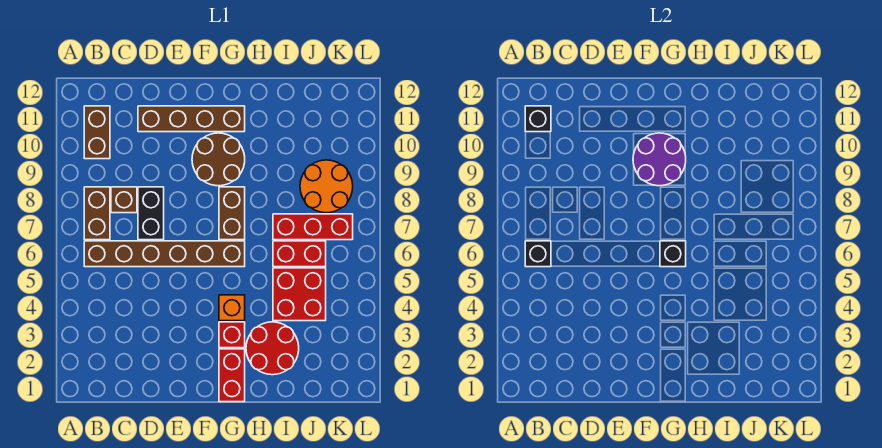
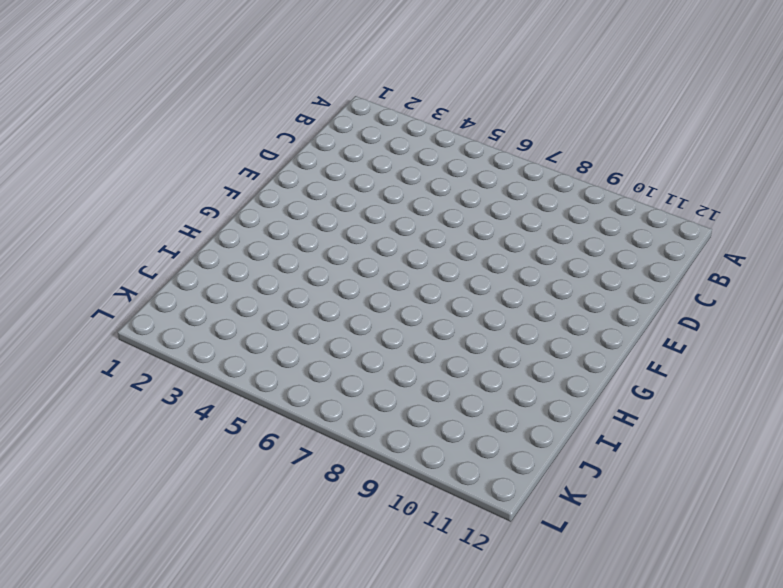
none -> brown brick B6:G6 level 1
none -> brown brick B7:B8 level 1
none -> brown brick B10:B11 level 1

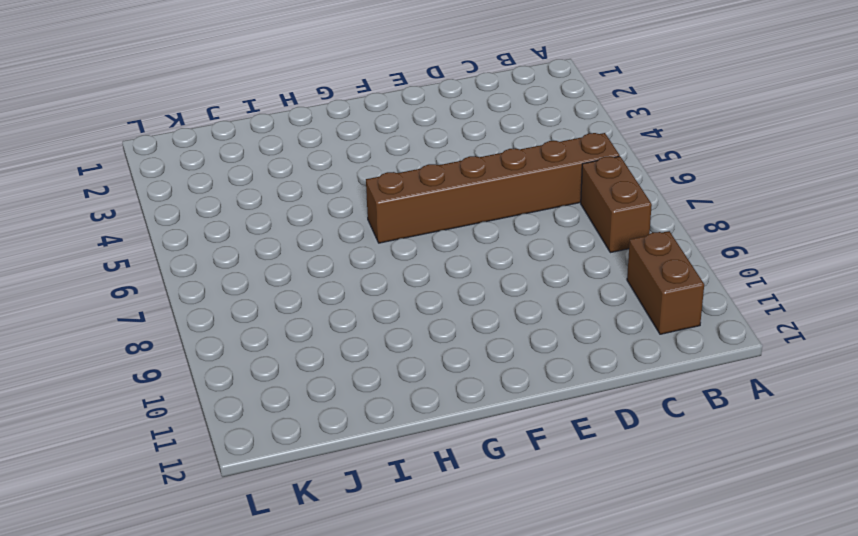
none -> brown brick C8 level 1
none -> black brick D7:D8 level 1
none -> brown brick D11:G11 level 1

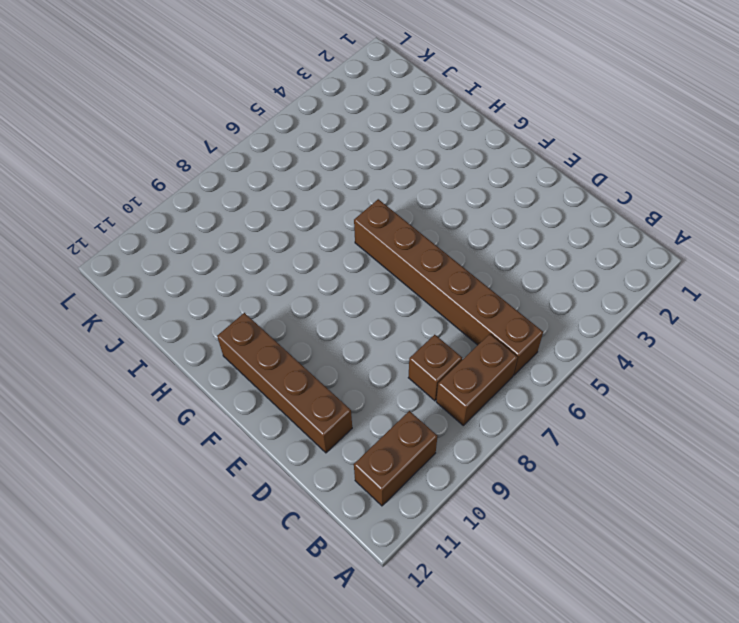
none -> black brick D7:D8 level 1
none -> brown round brick F9:G10 level 1
none -> red brick G1:G2 level 1

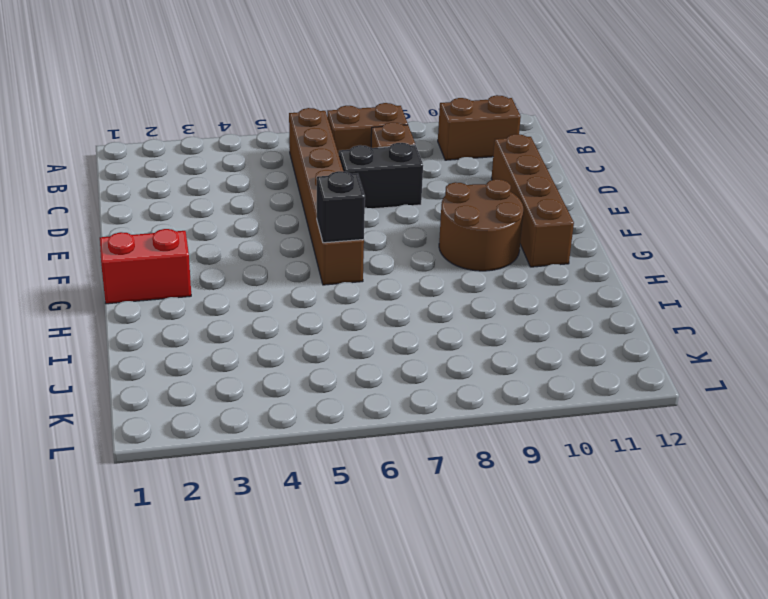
none -> red brick G3 level 1
none -> orange brick G4 level 1
none -> brown brick G7:G8 level 1

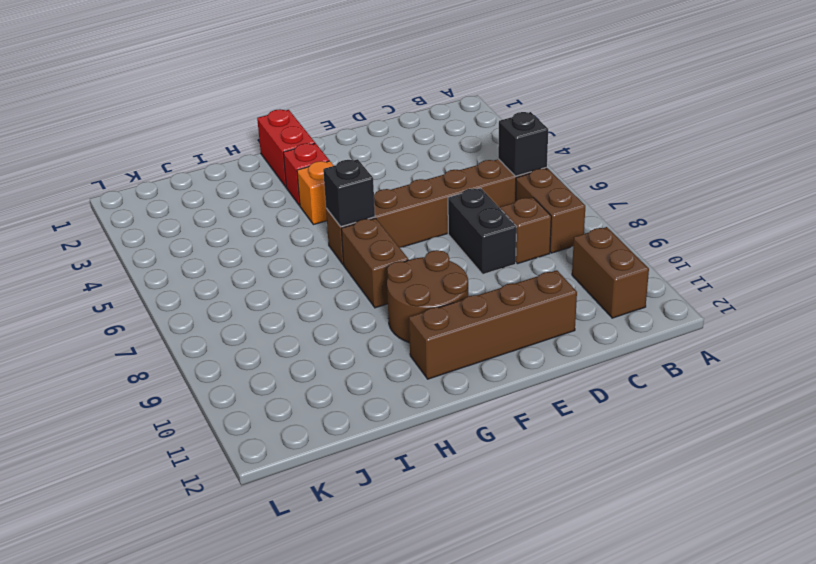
none -> red round brick H2:I3 level 1
none -> red brick I4:J5 level 1
none -> red brick I6:J6 level 1

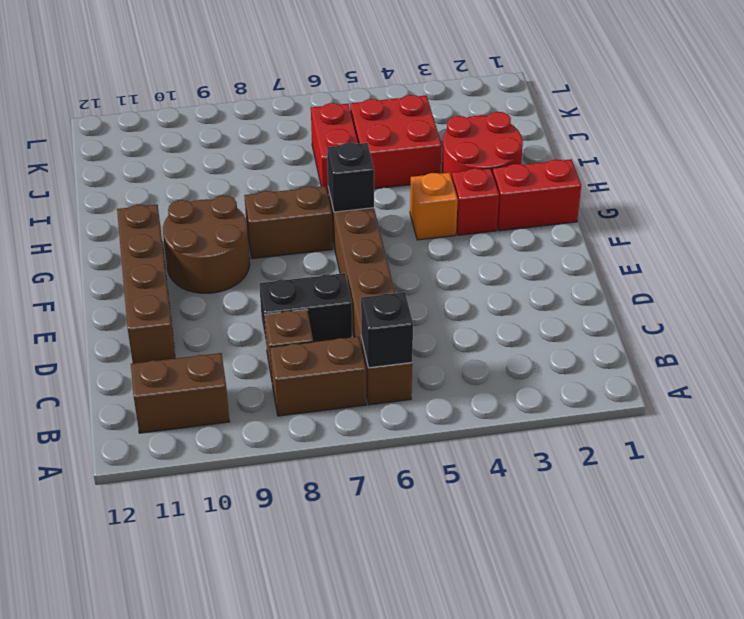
none -> red brick I7:K7 level 1
none -> orange round brick J8:K9 level 1
none -> black brick B11 level 2

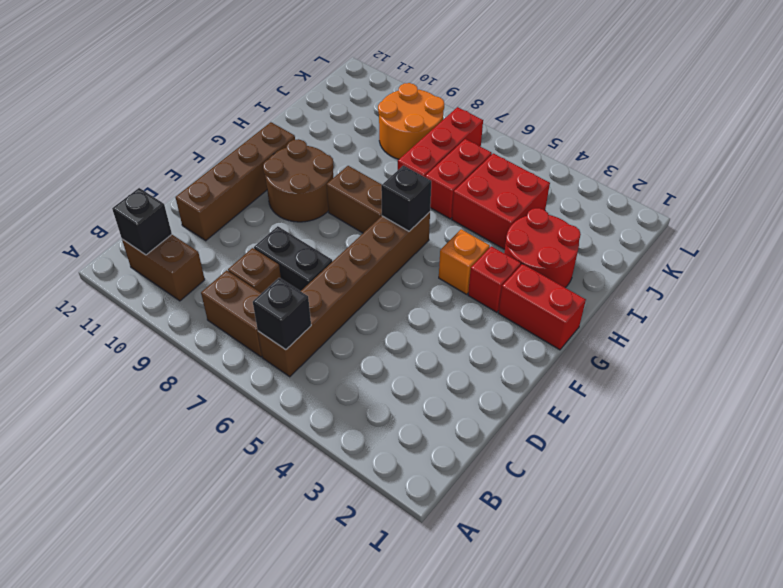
none -> purple round brick F9:G10 level 2

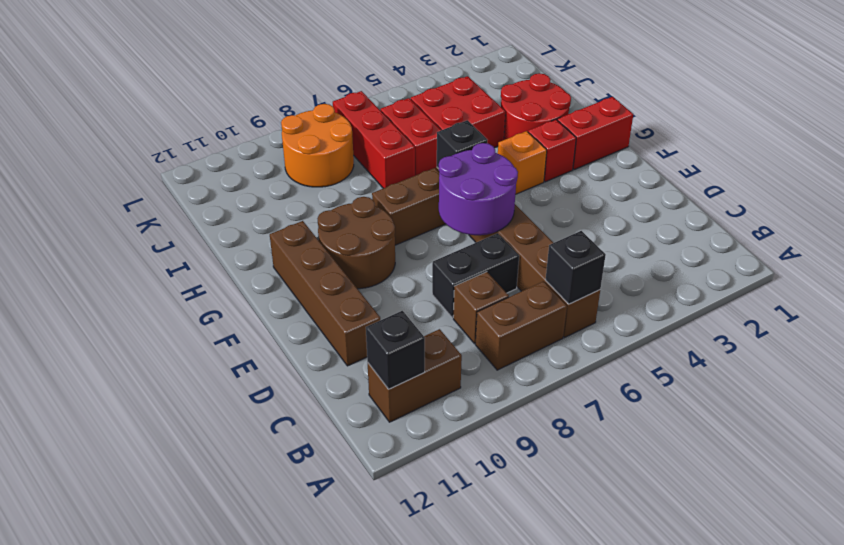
purple round brick E6:F7 level 2 -> purple round brick F9:G10 level 2

